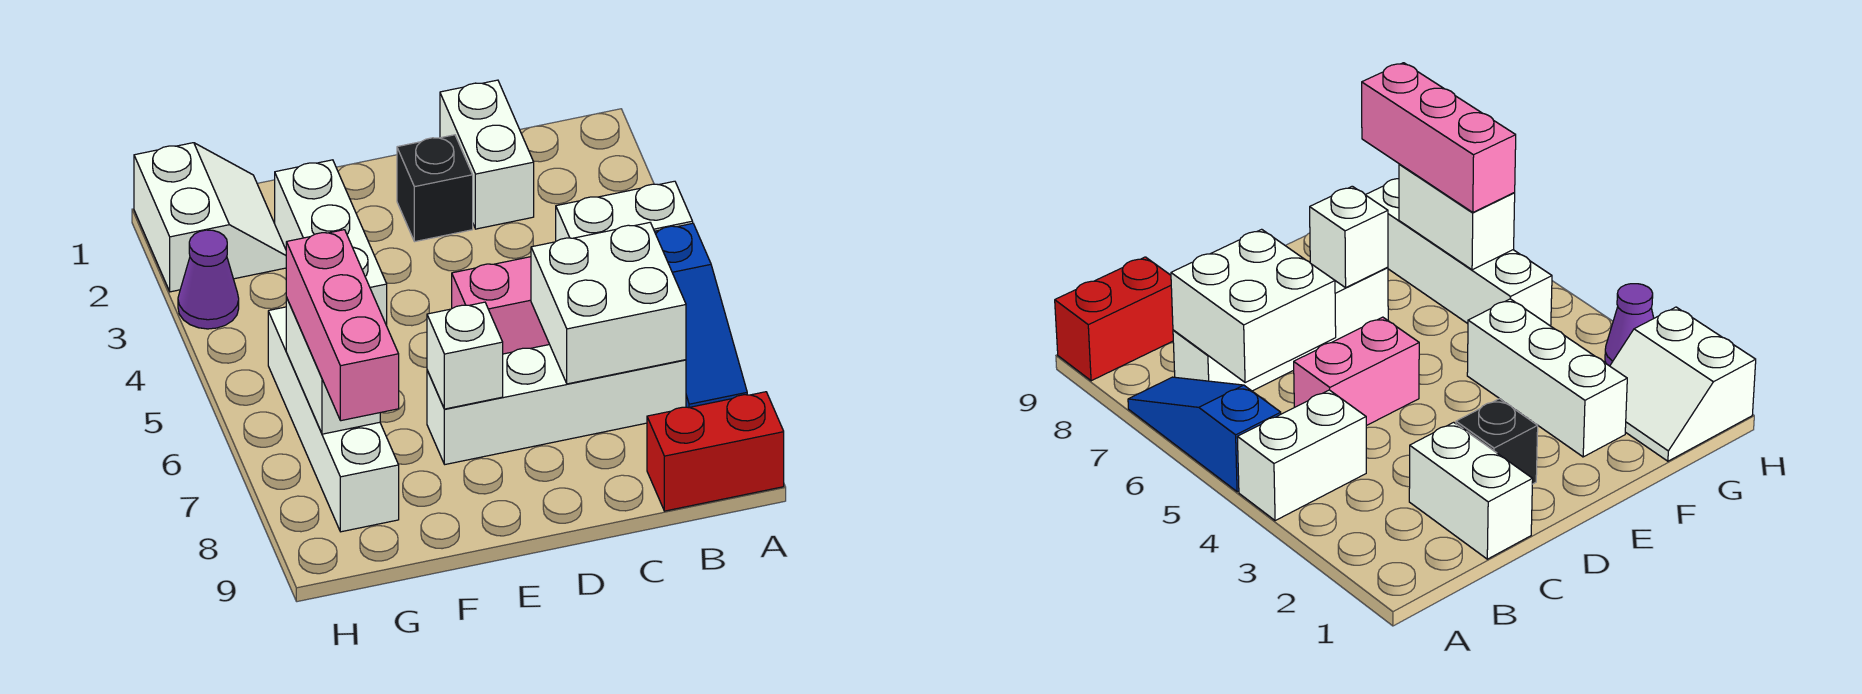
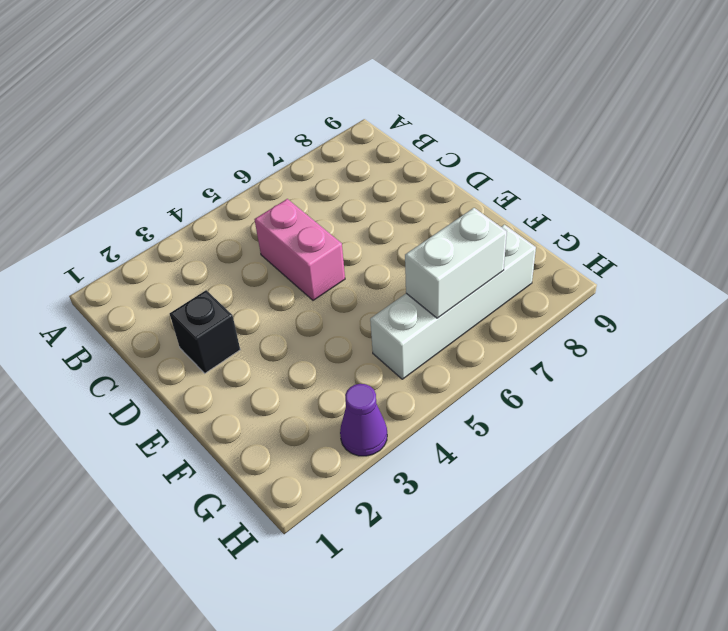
none -> white brick A4:B4 level 1
none -> blue slope A5:A7 level 1 top 5
none -> red brick A9:B9 level 1

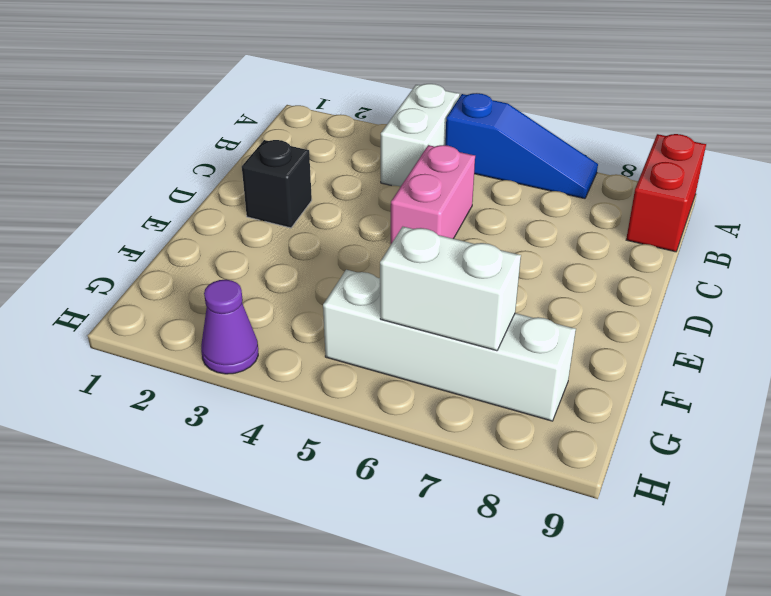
none -> white brick B7:E7 level 1
none -> white brick C1:C2 level 1
none -> white brick F2:F4 level 1

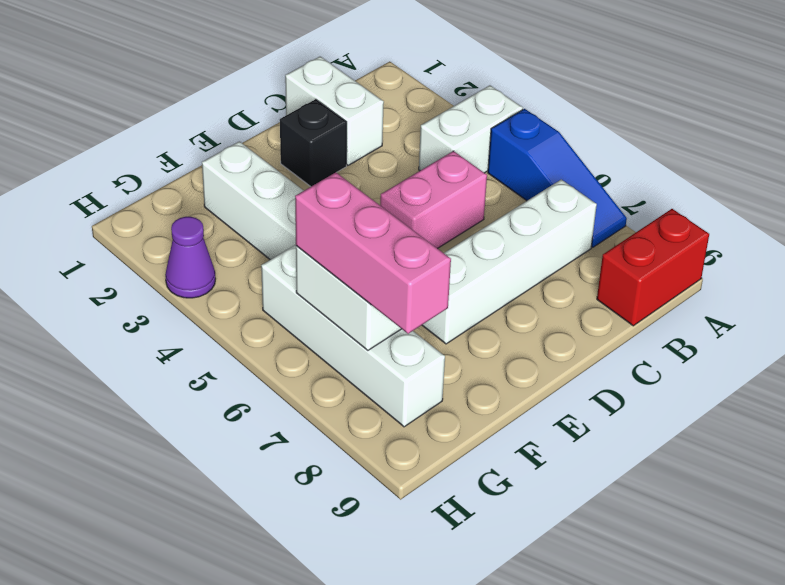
none -> white slope G1:H2 level 1 top H
none -> white brick B6:C7 level 2
none -> white brick E7 level 2

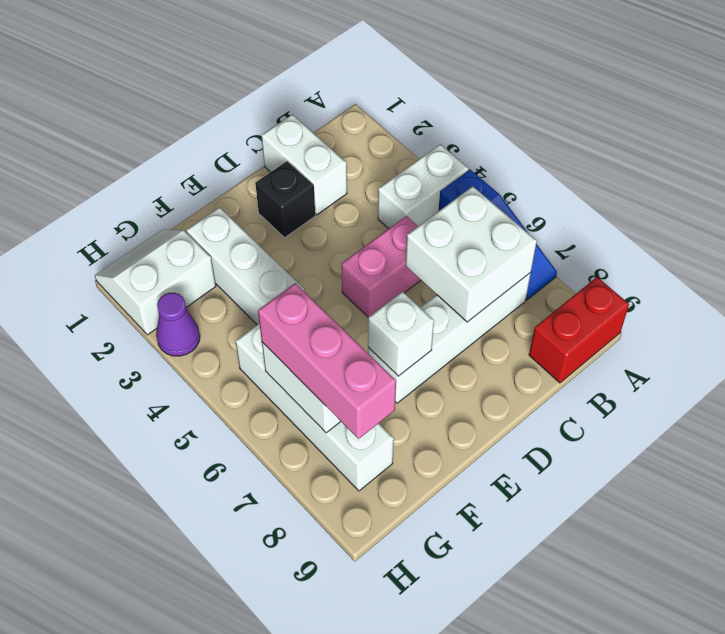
white slope G1:H2 level 1 top 2 -> white slope G1:H2 level 1 top H

